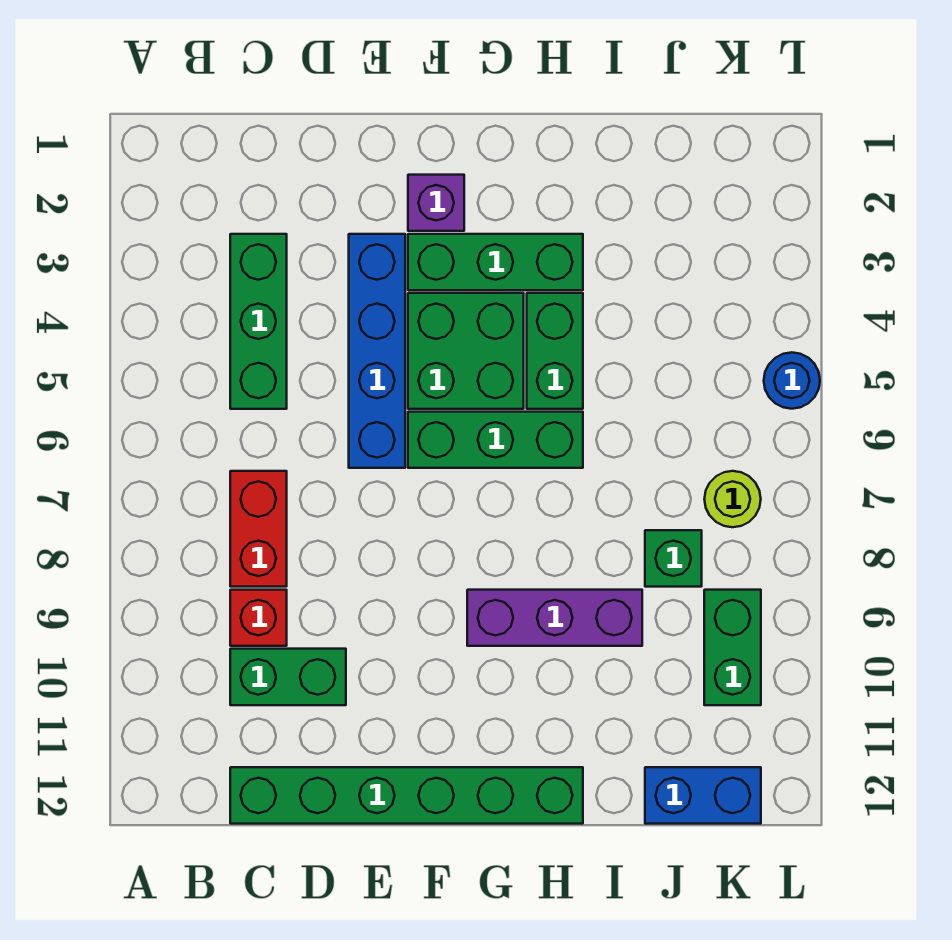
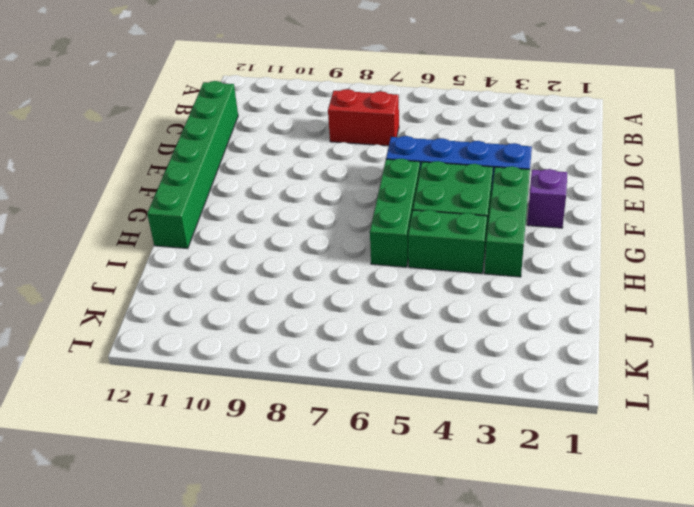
none -> green brick C3:C5 level 1
none -> red brick C9 level 1
none -> green brick C10:D10 level 1

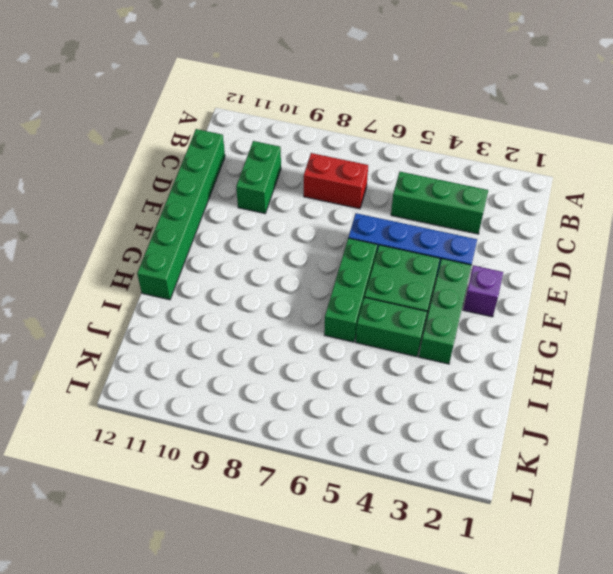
none -> red brick C9 level 1
none -> purple brick G9:I9 level 1
none -> green brick J8 level 1

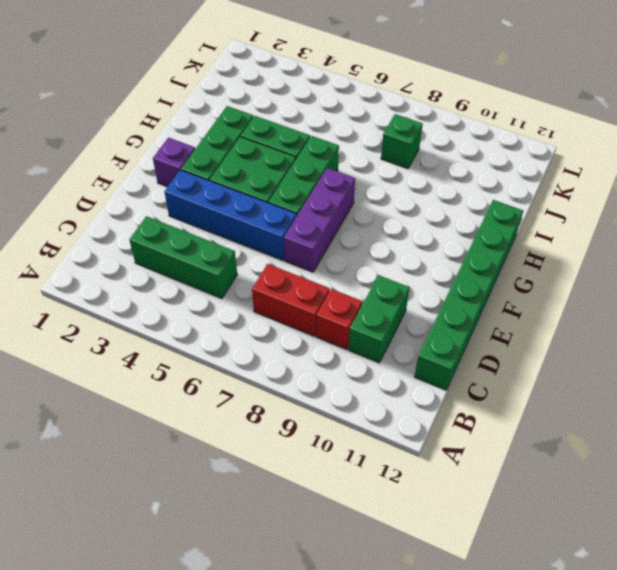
purple brick E7:G7 level 1 -> purple brick G9:I9 level 1
none -> blue brick J12:K12 level 1
none -> lime round brick K7 level 1
none -> green brick K9:K10 level 1

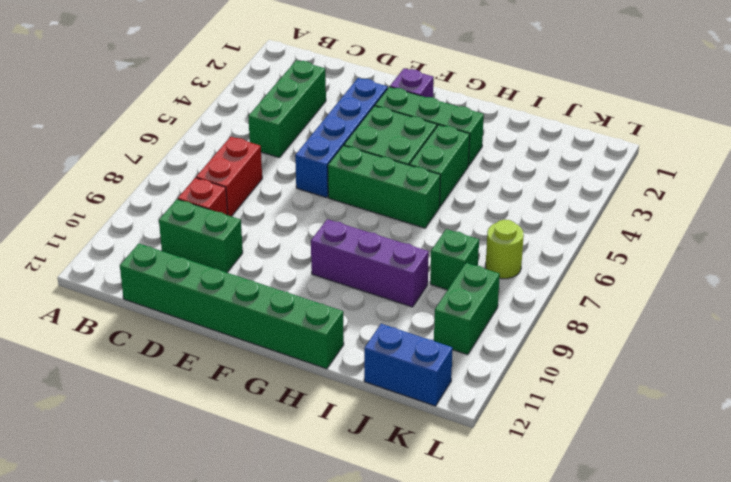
none -> blue round brick L5 level 1

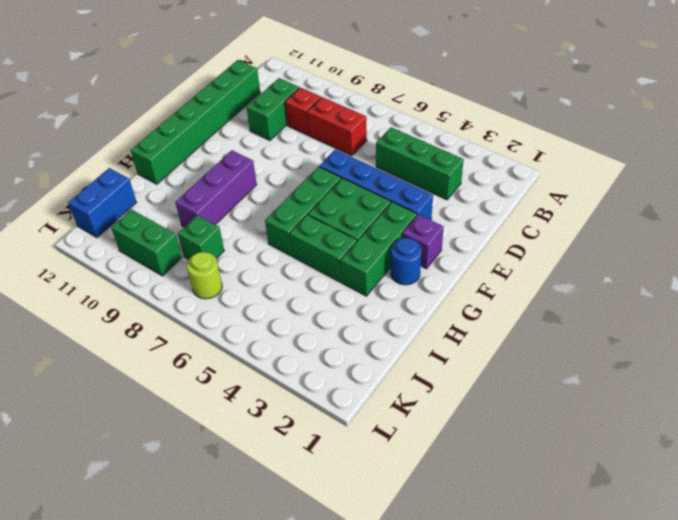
blue round brick G2 level 1 -> blue round brick L5 level 1

